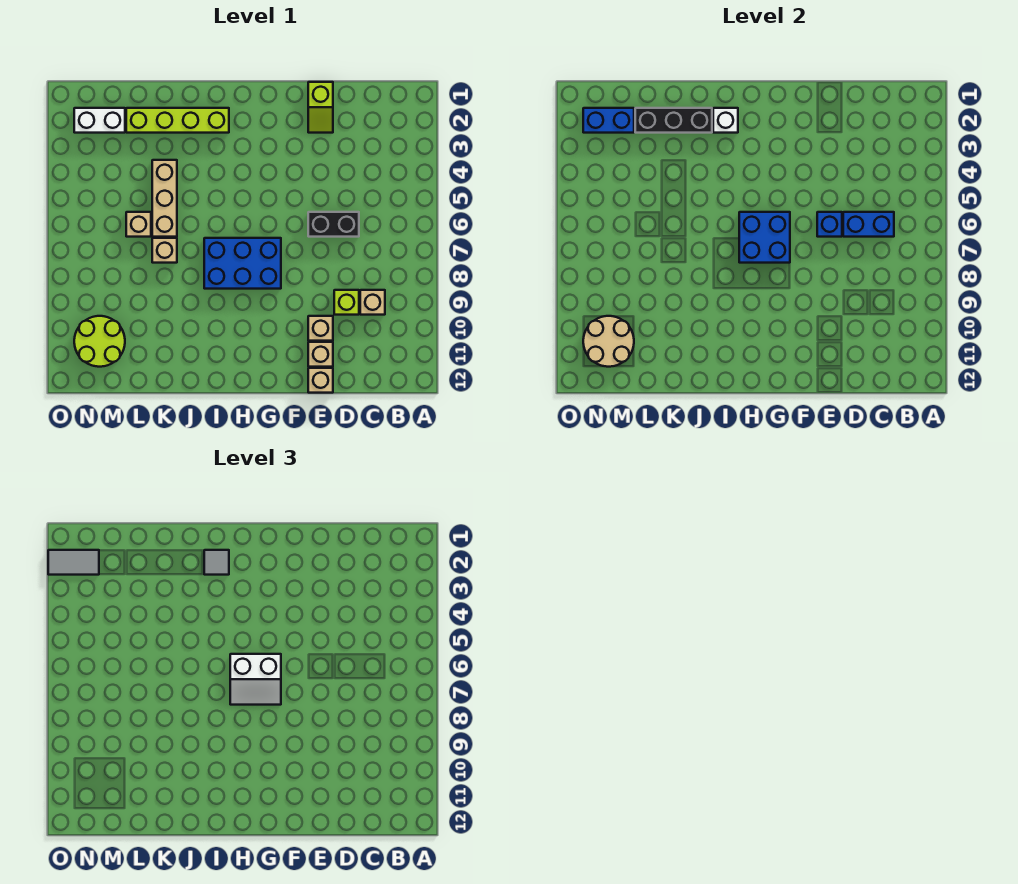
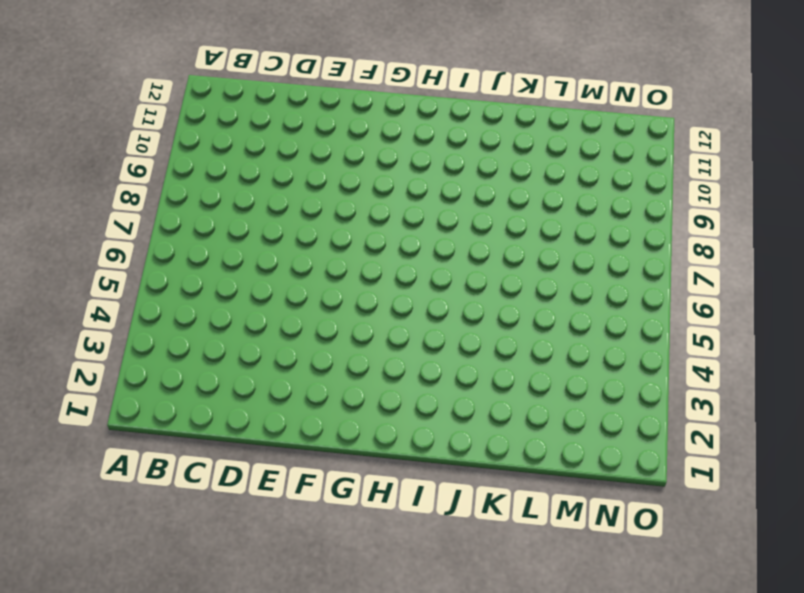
none -> tan brick C9 level 1
none -> black brick D6:E6 level 1
none -> lime brick D9 level 1

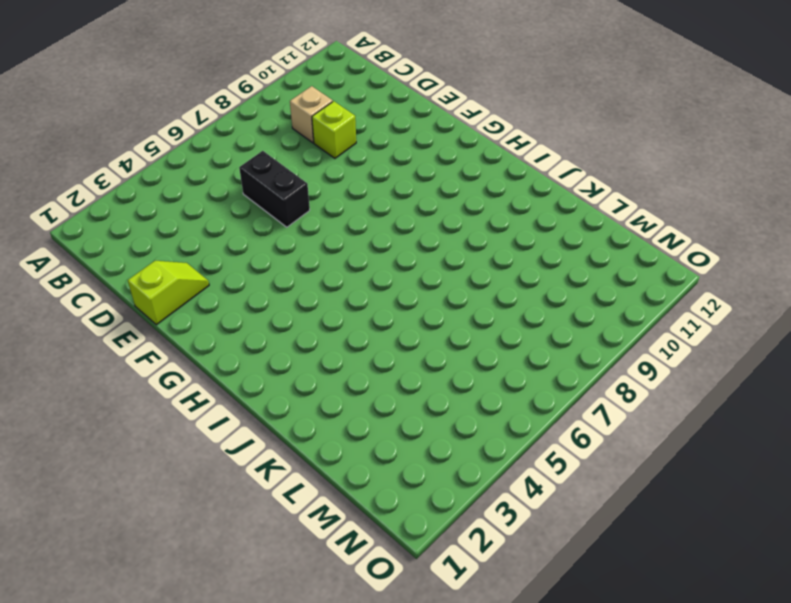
none -> tan brick E10 level 1
none -> tan brick E11 level 1
none -> tan brick E12 level 1

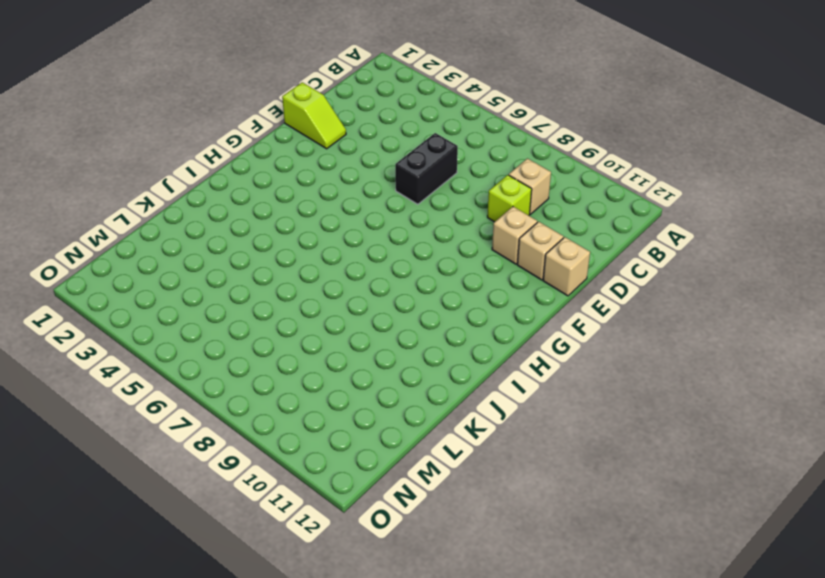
none -> blue brick G7:I8 level 1
none -> lime brick I2:L2 level 1
none -> tan brick K4:K6 level 1

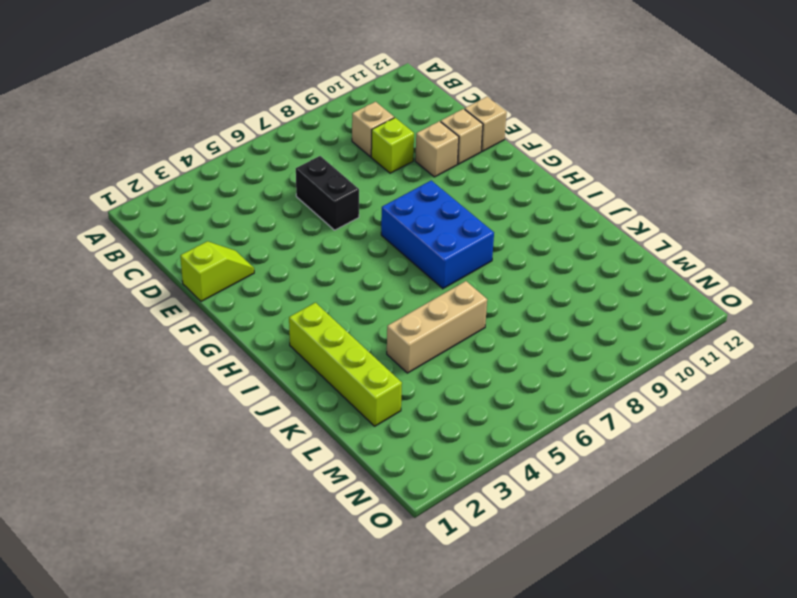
none -> tan brick K7 level 1
none -> tan brick L6 level 1
none -> white brick M2:N2 level 1

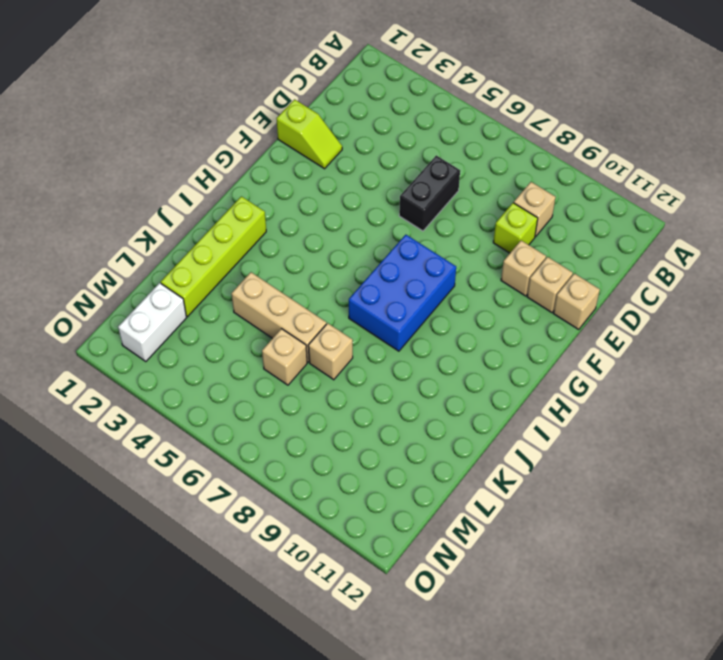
none -> lime round brick M10:N11 level 1
none -> blue brick C6:D6 level 2
none -> blue brick E6 level 2

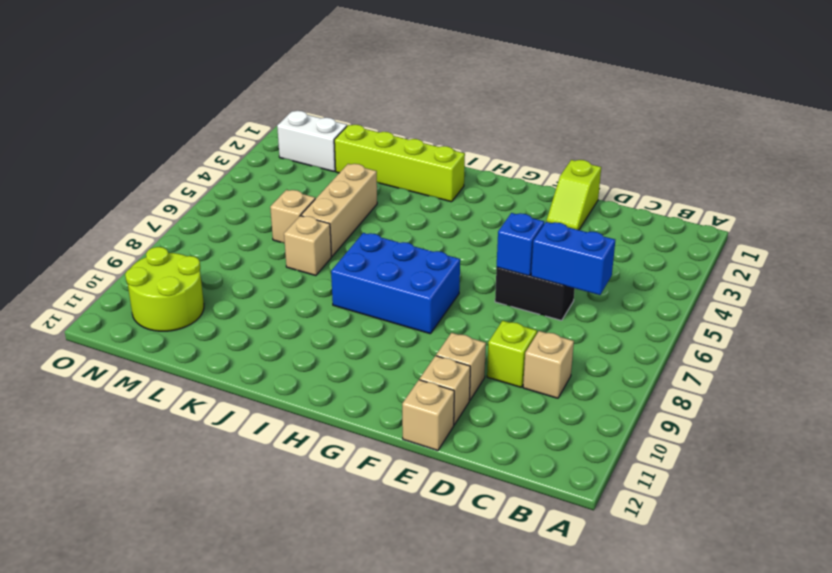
none -> blue brick G6:H7 level 2
none -> white brick I2 level 2
none -> black brick J2:L2 level 2

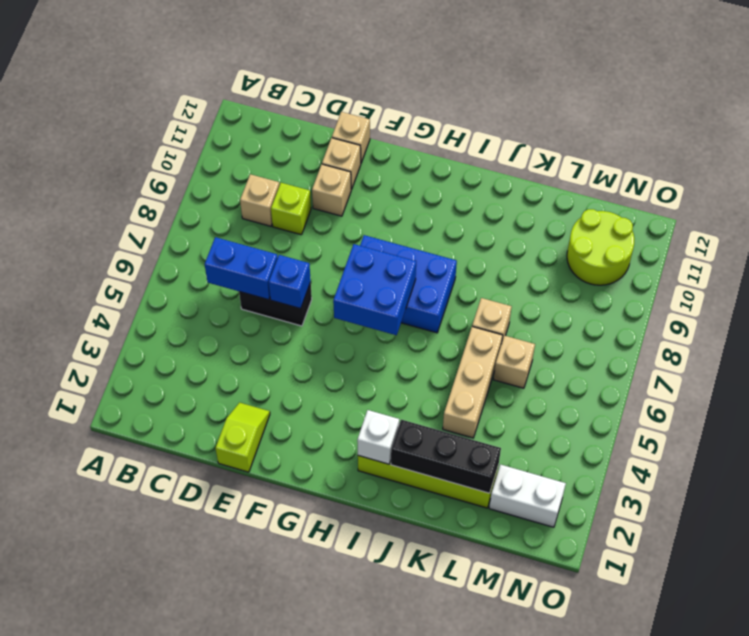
none -> blue brick M2:N2 level 2
none -> tan round brick M10:N11 level 2
none -> white slope G6:H7 level 3 top 6

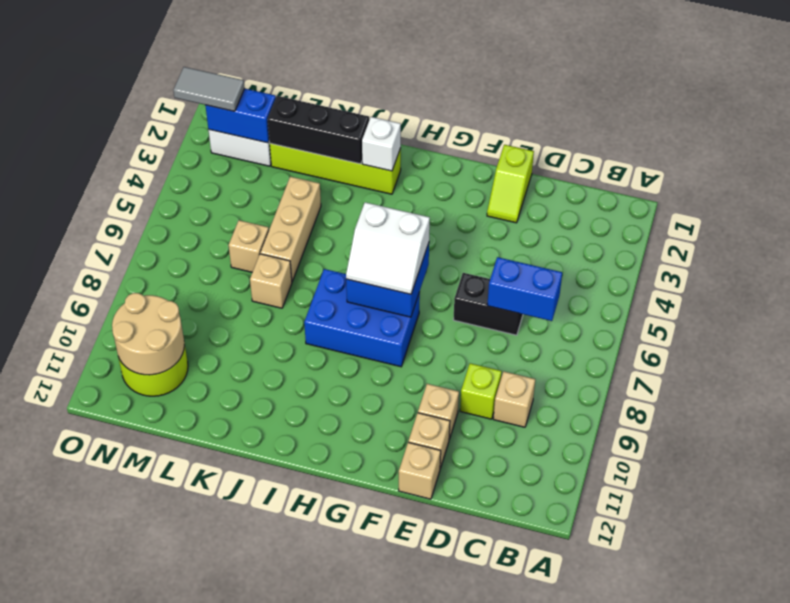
none -> blue brick E6 level 2
none -> grey tile I2 level 3

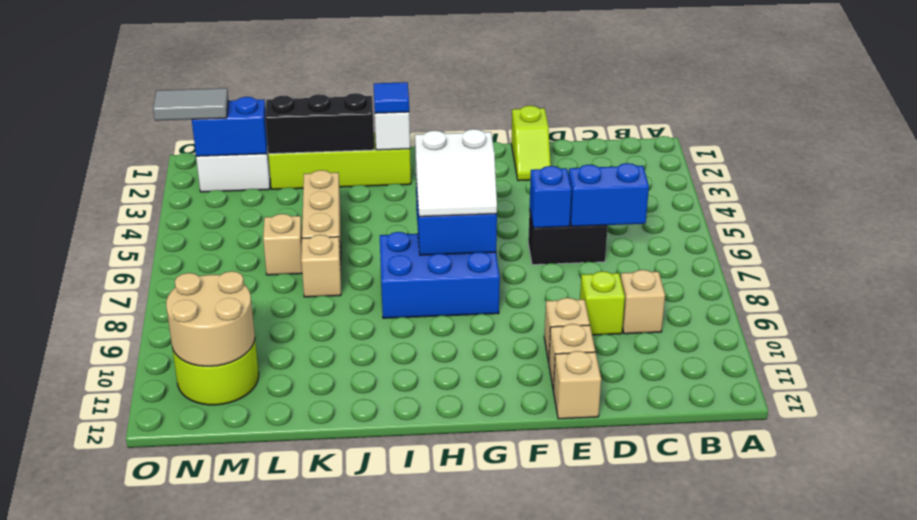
blue tile I2 level 3 -> grey tile I2 level 3

